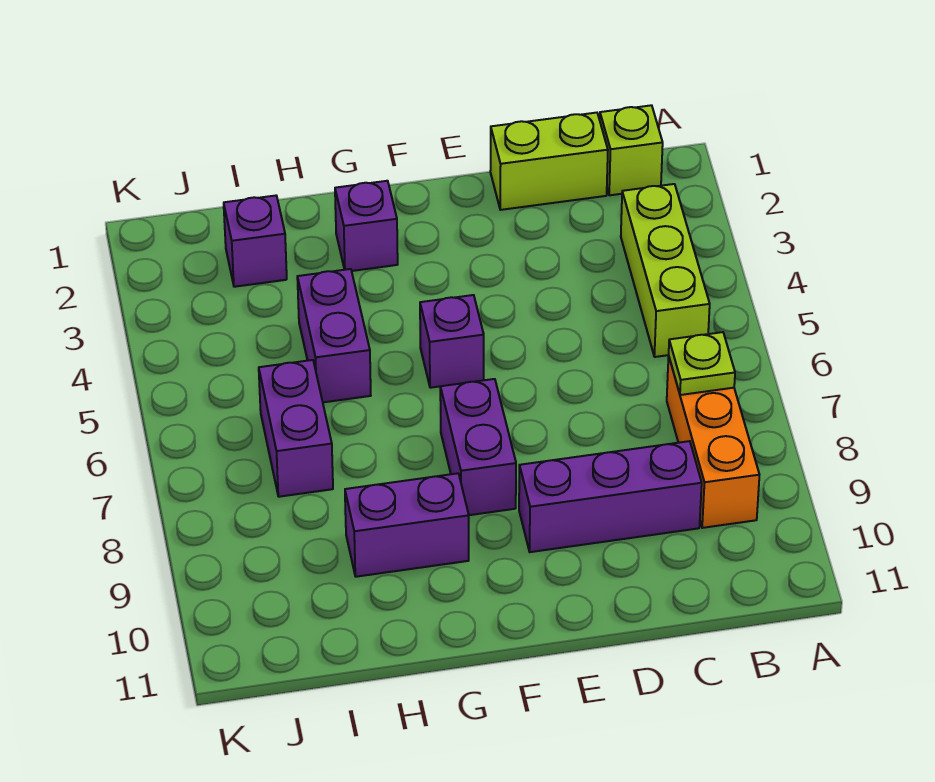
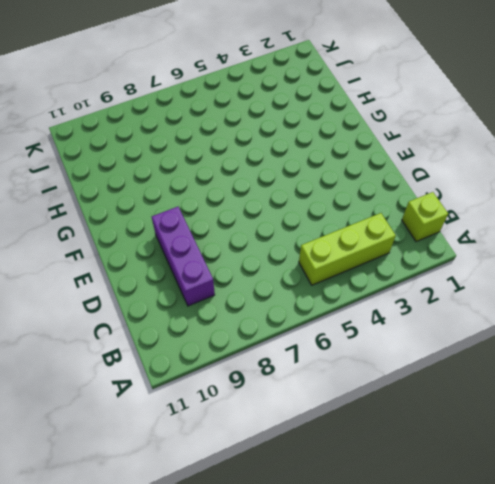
none -> orange brick B7:B9 level 1
none -> lime brick C1:D1 level 1
none -> purple brick F5 level 1

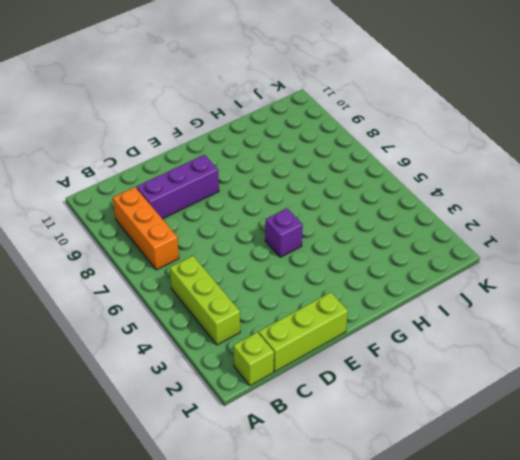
lime brick C1:E1 level 1 -> lime brick C1:D1 level 1
none -> purple brick F7:F8 level 1
none -> purple brick G2 level 1
none -> purple brick G9:H9 level 1

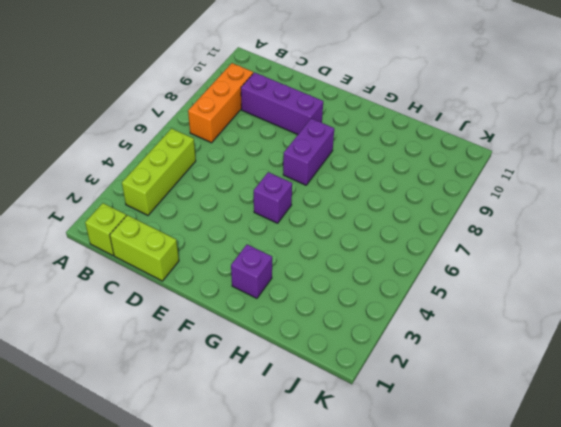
none -> purple brick G9:H9 level 1
none -> purple brick H4:H5 level 1
none -> purple brick I2 level 1

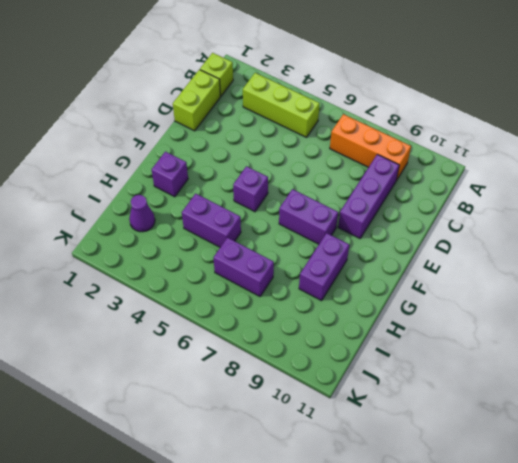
purple cone I2 level 1 -> purple brick I2 level 1
none -> lime plate B7 level 2

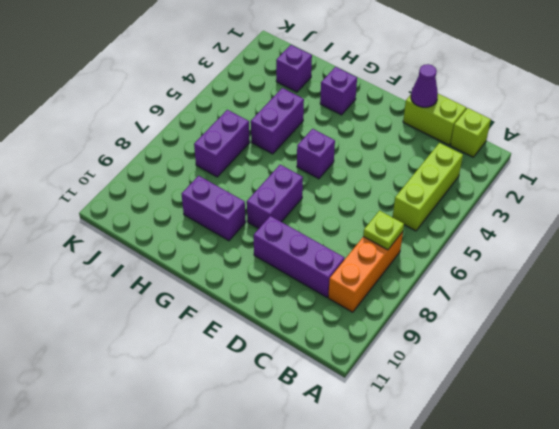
purple cone D1 level 2 -> none

